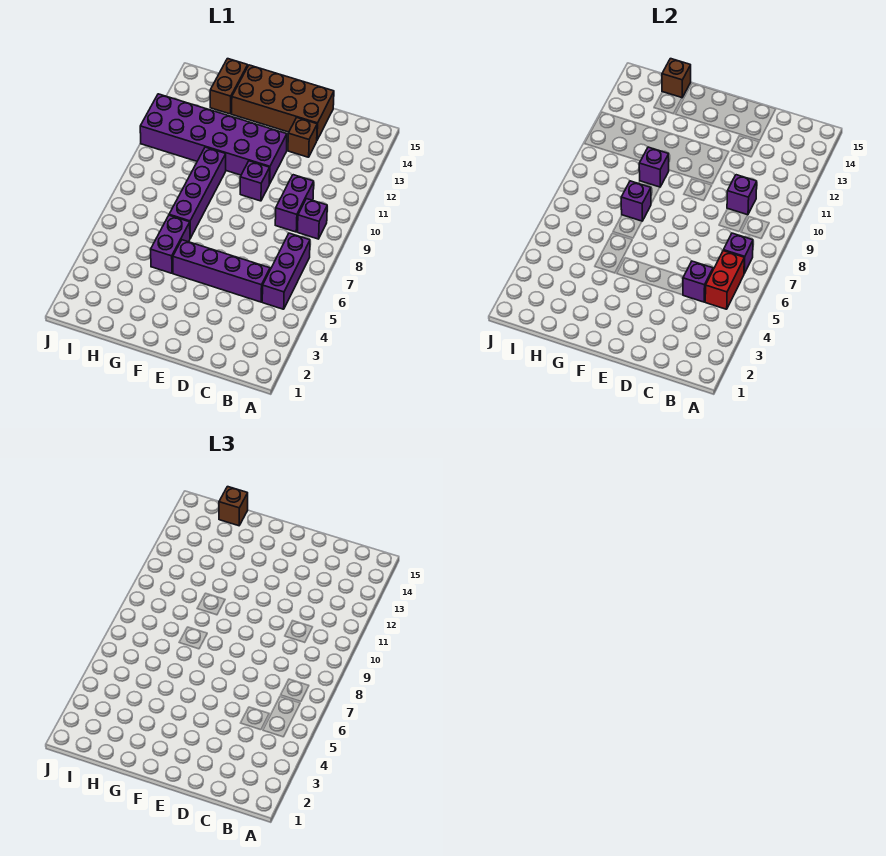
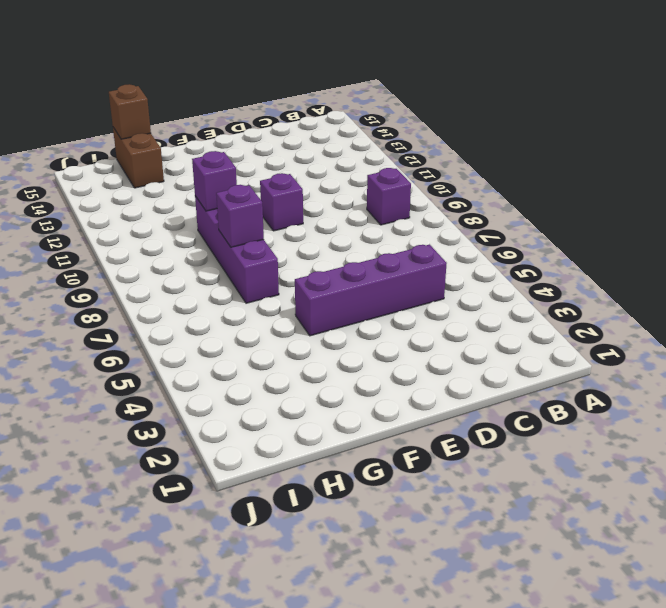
none -> purple brick B5:B7 level 1
none -> purple brick C9:C10 level 1
none -> brown brick D13 level 1

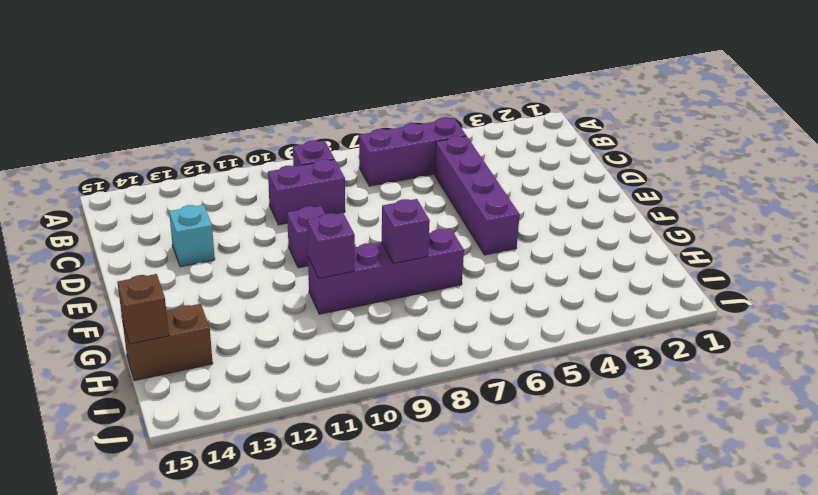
cyan brick D13 level 1 -> brown brick D13 level 1
none -> brown brick D14:G15 level 1
none -> purple brick E11:J12 level 1
none -> purple brick G5:G6 level 1

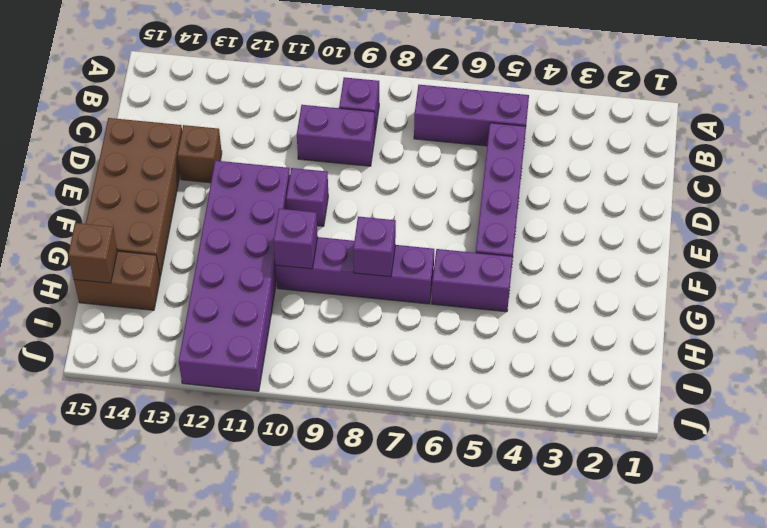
none -> red brick B5:B6 level 2
none -> purple brick B7 level 2
none -> purple brick C5 level 2

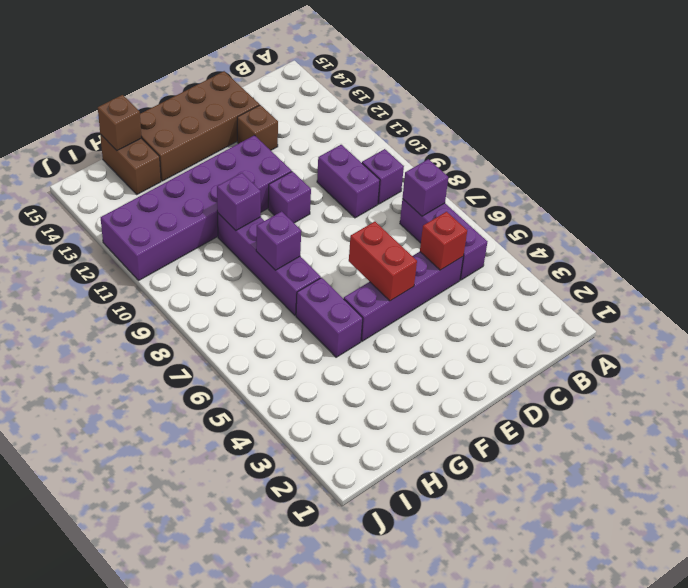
red brick C5 level 2 -> purple brick C5 level 2
red brick E5:E6 level 2 -> red brick B5:B6 level 2
none -> purple brick C10 level 2
none -> brown brick H15 level 3

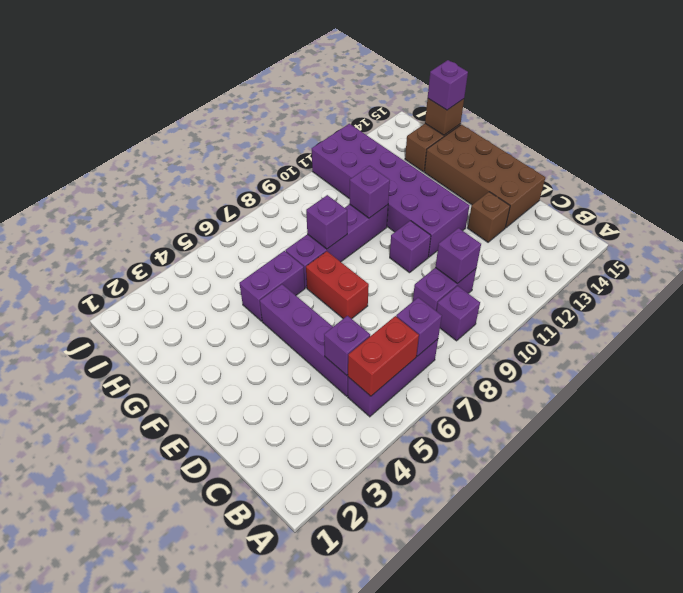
red brick E7:F7 level 1 -> none
purple brick H15 level 3 -> brown brick H15 level 3

